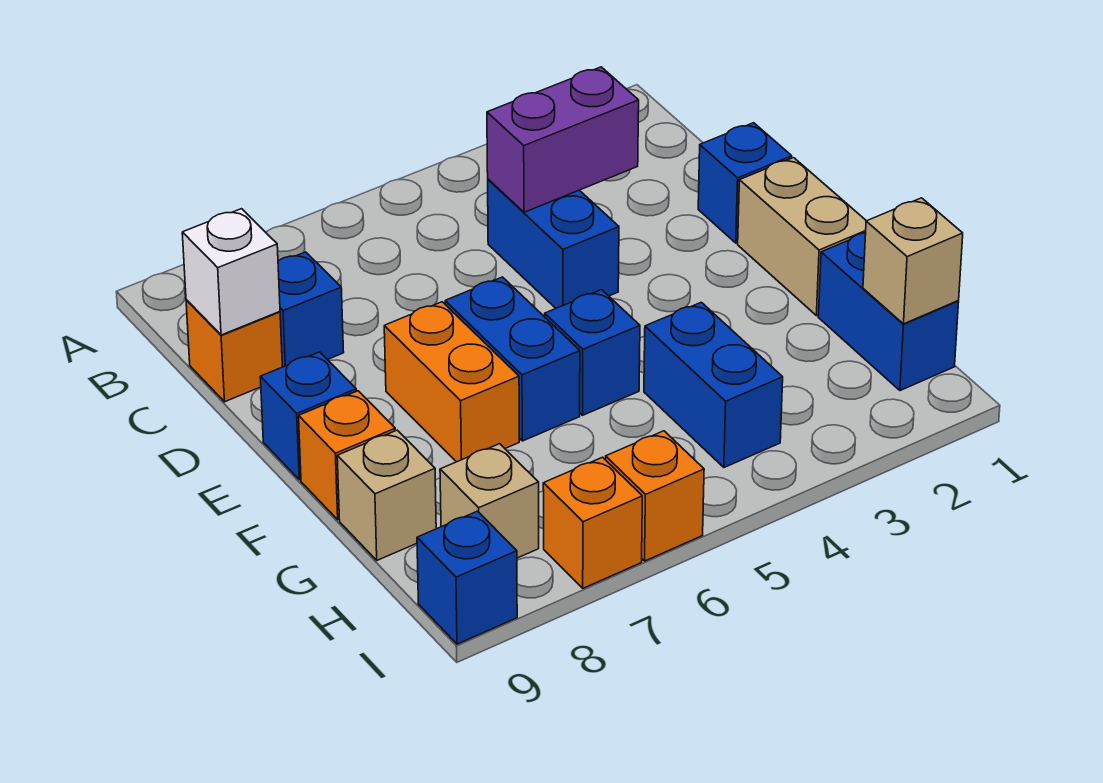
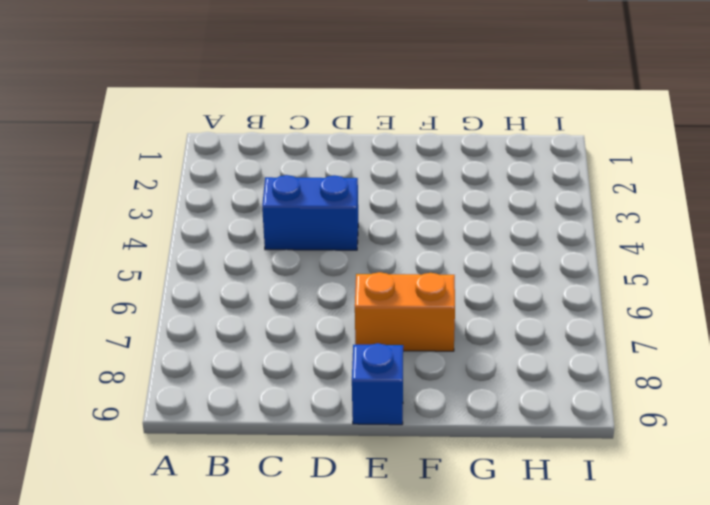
none -> blue brick C8 level 1
none -> orange brick C9 level 1
none -> blue brick D1 level 1

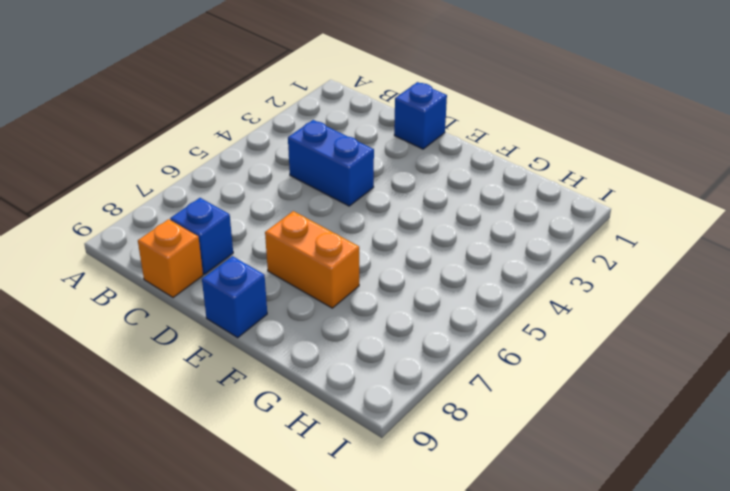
none -> tan brick E1:F1 level 1
none -> blue brick E6:F6 level 1
none -> blue brick F5 level 1

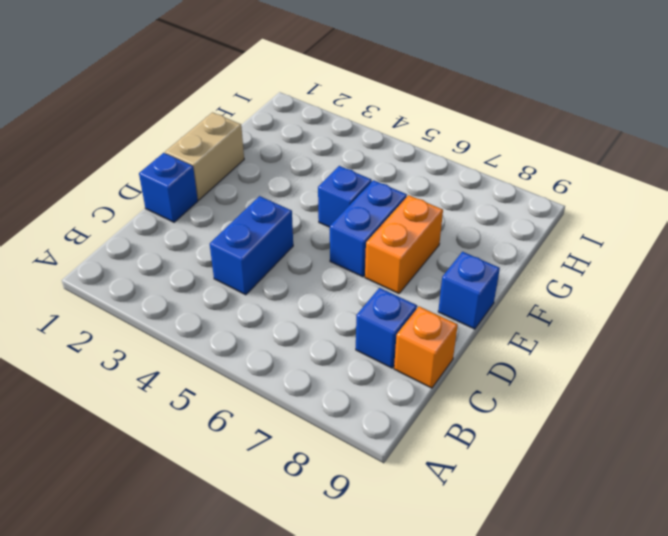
none -> orange brick F9 level 1
none -> blue brick G1:H1 level 1
none -> blue brick G4:H4 level 1

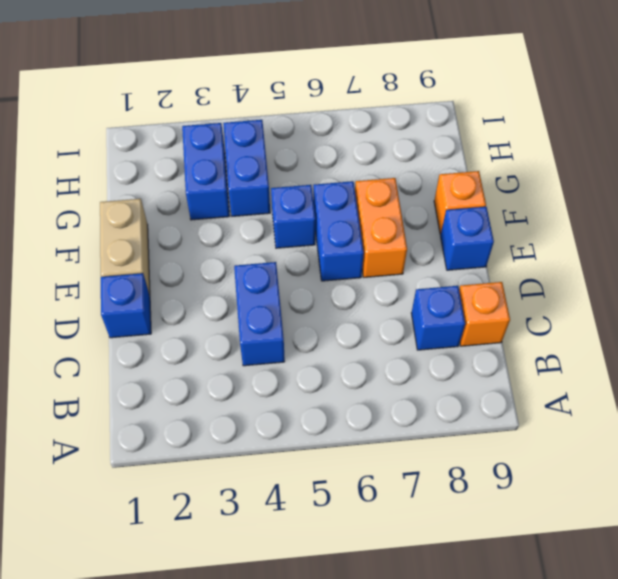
blue brick G3:H3 level 1 -> blue brick G1:H1 level 1
none -> tan brick G9 level 1
none -> tan brick H8 level 1
none -> orange brick I6 level 1

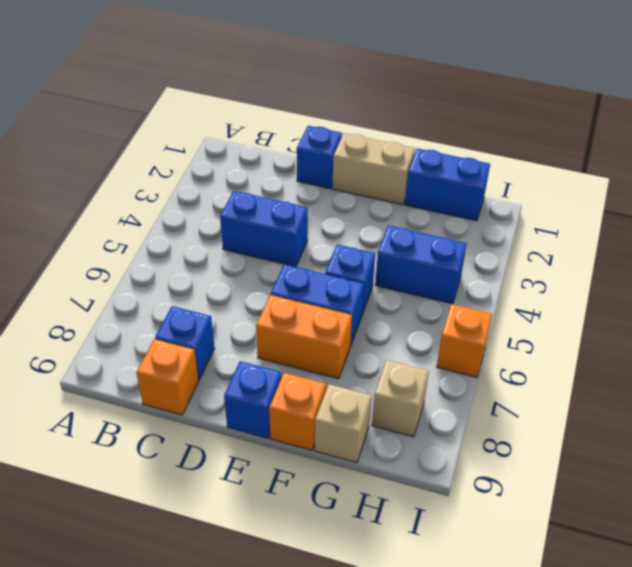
none -> orange brick I7 level 1
none -> blue brick I9 level 1
none -> purple brick C3:C4 level 2

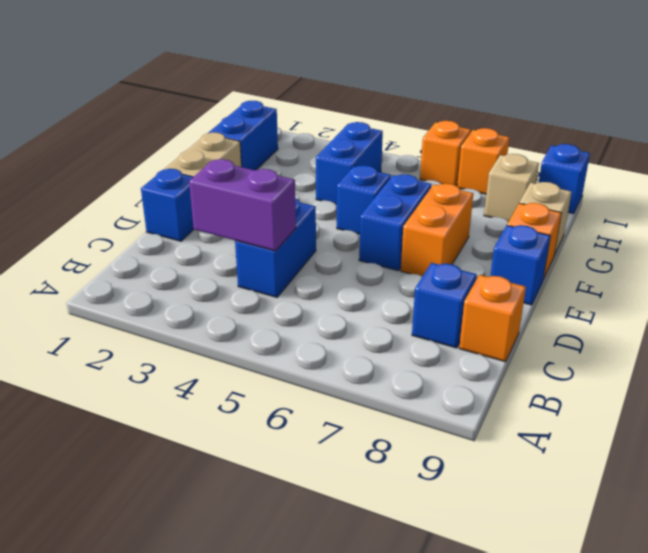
none -> white brick C9 level 2
none -> tan brick H1 level 2

